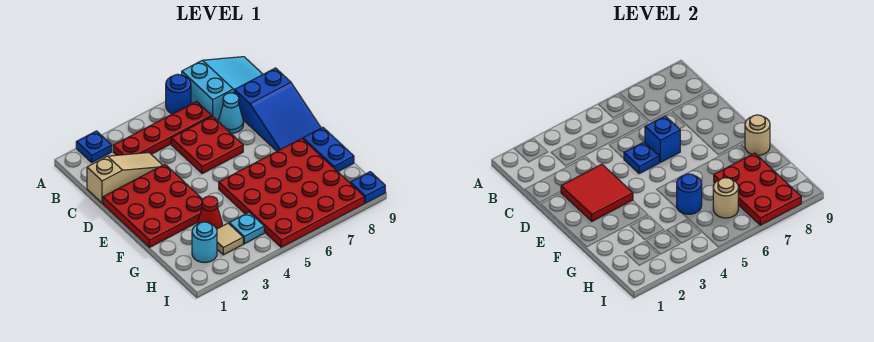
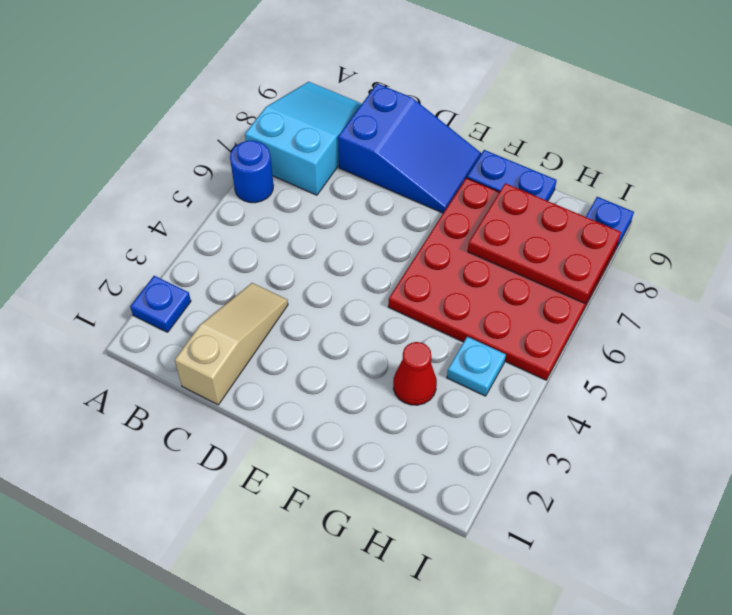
none -> red plate B3:B6 level 1
none -> red plate C5:D6 level 1
none -> cyan cone C7 level 1

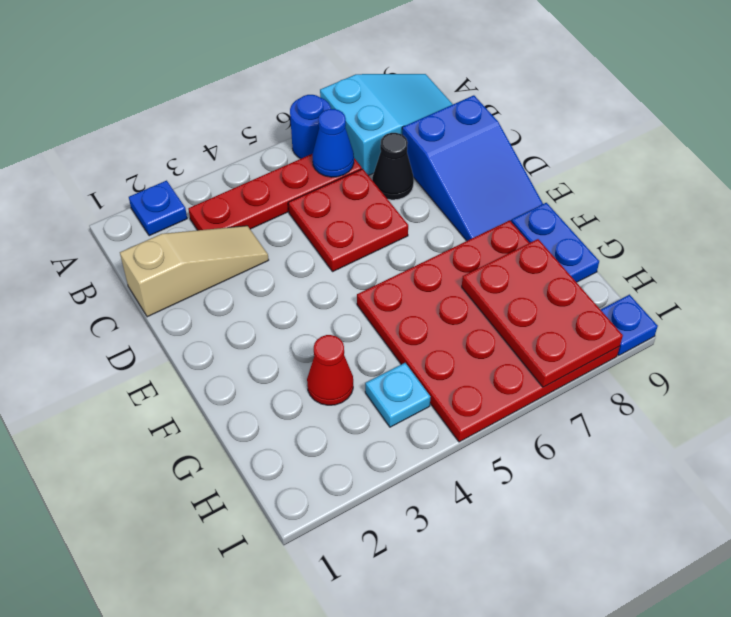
blue cone B6 level 2 -> none
black cone C7 level 1 -> cyan cone C7 level 1
none -> red plate D1:F3 level 1
none -> cyan round brick H2 level 1
none -> tan tile H3 level 1

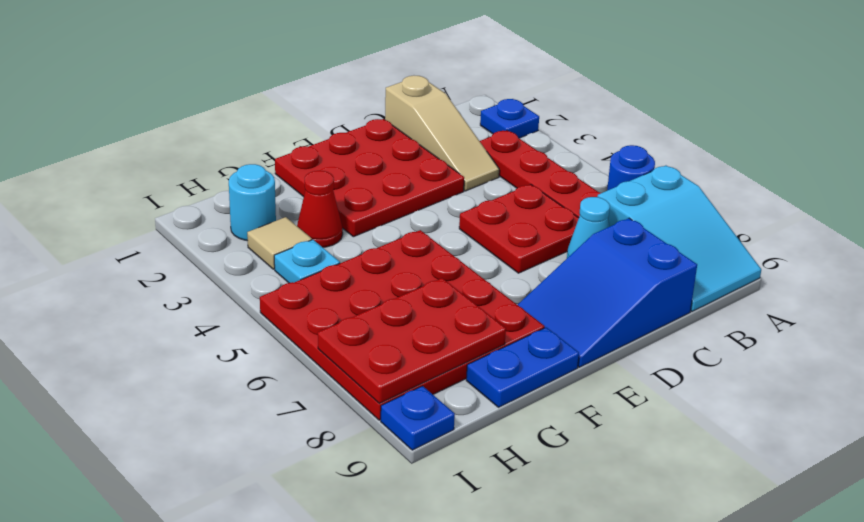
none -> red tile D2:E3 level 2
none -> blue plate D5 level 2
none -> blue brick D6 level 2

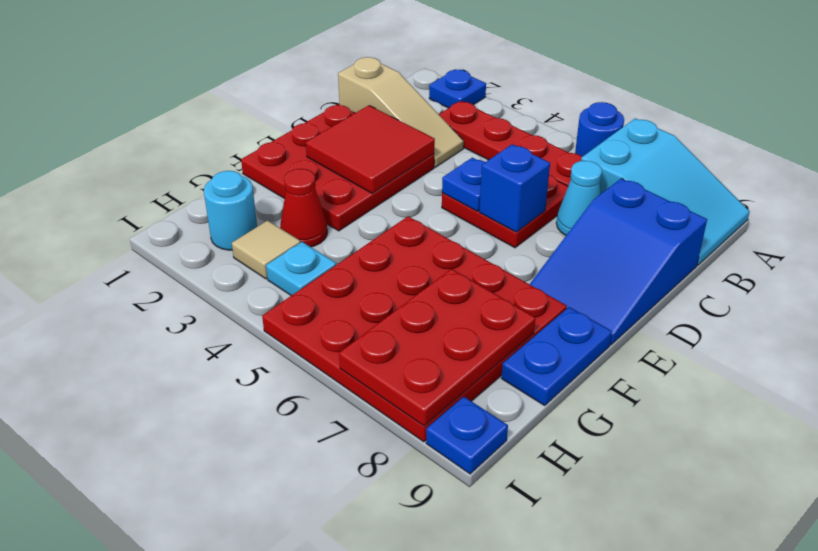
none -> tan round brick F9 level 2
none -> blue round brick G5 level 2
none -> tan round brick H6 level 2

